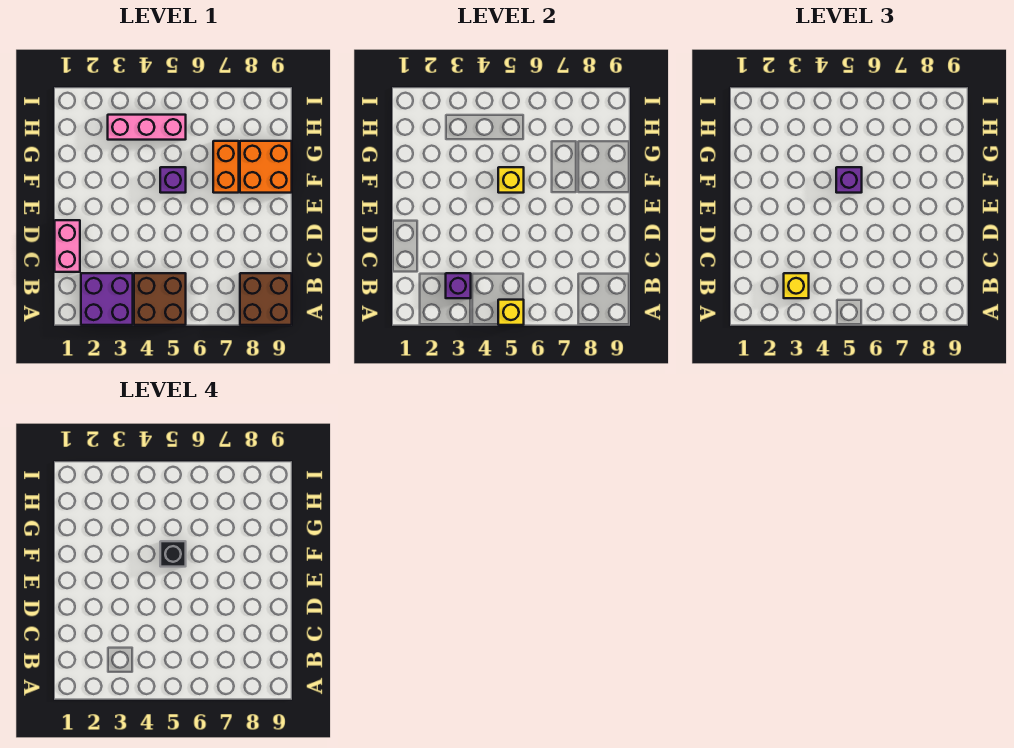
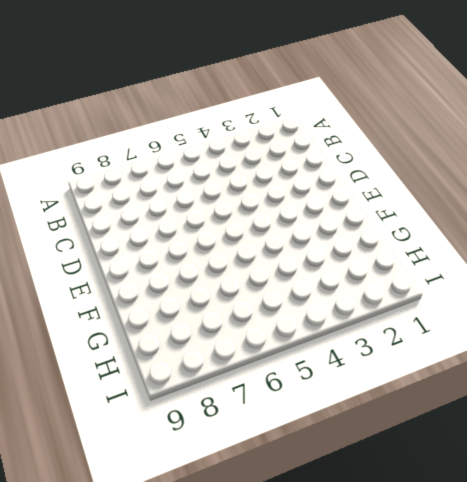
none -> purple brick A2:B3 level 1
none -> brown brick A4:B5 level 1
none -> brown brick A8:B9 level 1

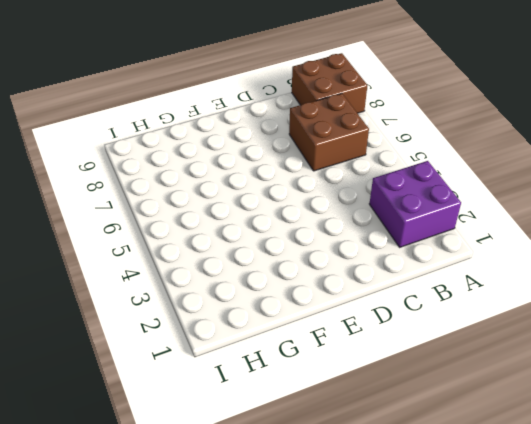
brown brick B6:C7 level 1 -> brown brick A4:B5 level 1
none -> pink brick C1:D1 level 1
none -> purple brick F5 level 1
none -> orange brick F7:G7 level 1

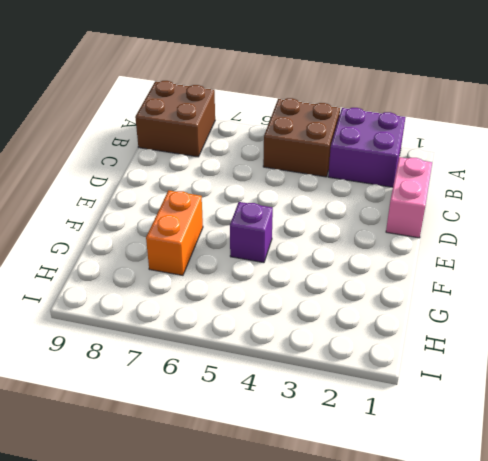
none -> orange brick F8:G9 level 1
none -> pink brick H3:H5 level 1
none -> yellow brick A5 level 2

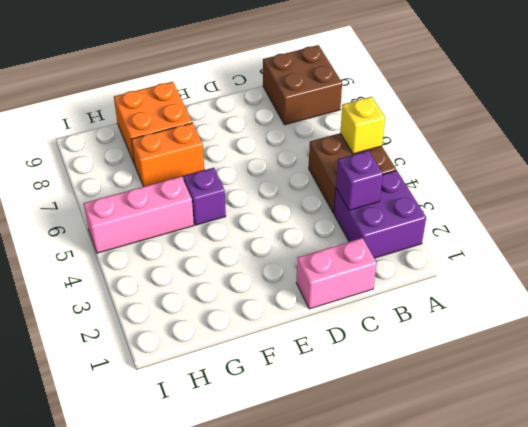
pink brick G5:I5 level 1 -> pink brick H3:H5 level 1
none -> yellow brick F5 level 2
none -> yellow brick B3 level 3
none -> purple brick F5 level 3

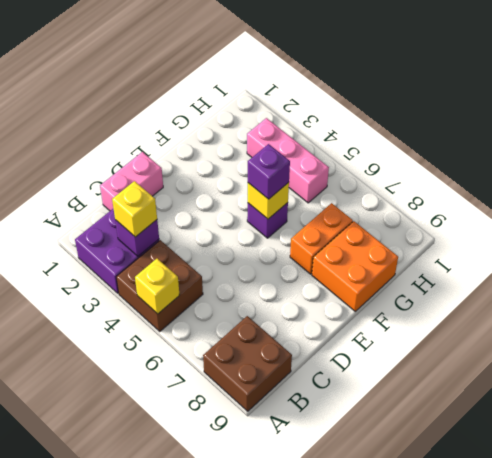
none -> black brick F5 level 4

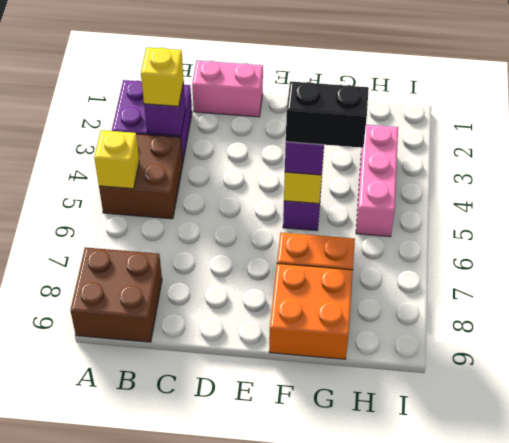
black brick F5:G5 level 4 -> black brick F5 level 4

